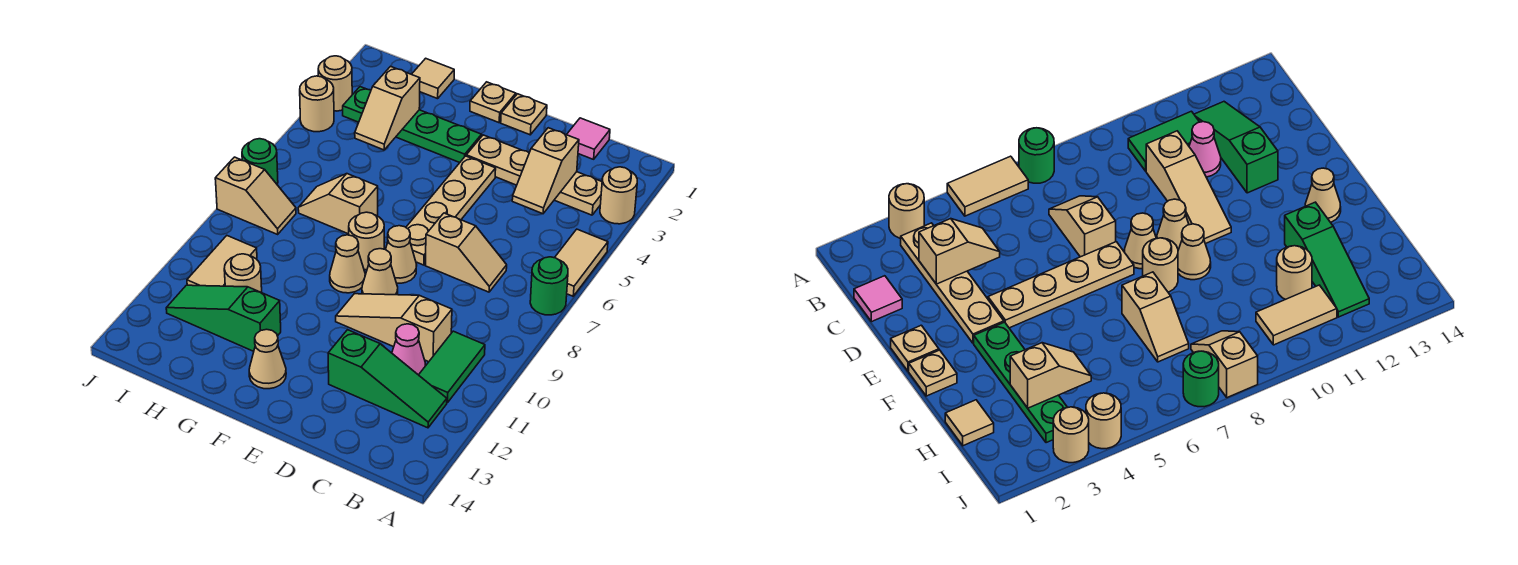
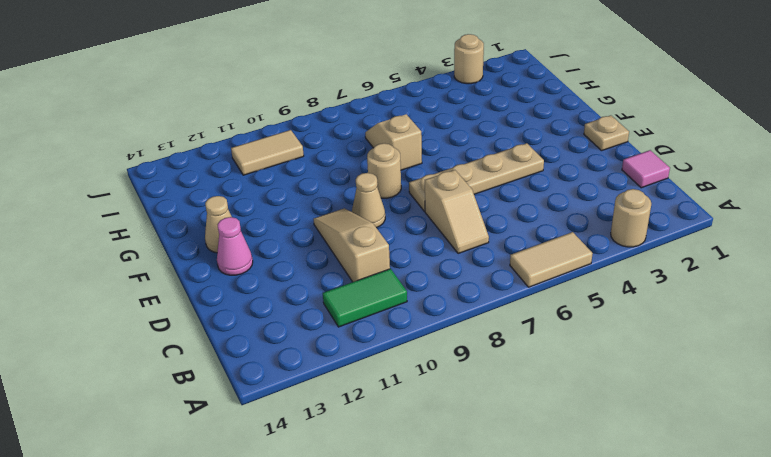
pink cone E13 level 1 -> pink cone C11 level 1
none -> green round brick A7 level 1
none -> tan plate B3:E3 level 1
none -> green slope B12:D12 level 1 top D
none -> tan cone E8 level 1

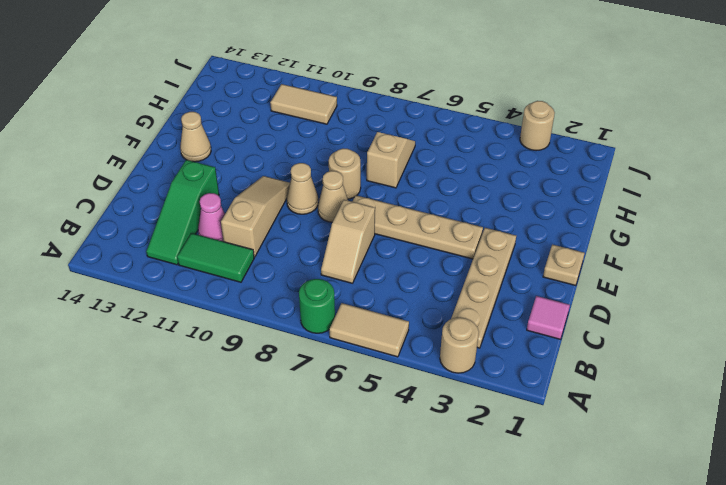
none -> tan plate F1 level 1
none -> green plate F3:I3 level 1
none -> tan cone F9 level 1
none -> green slope G12:I12 level 1 top G

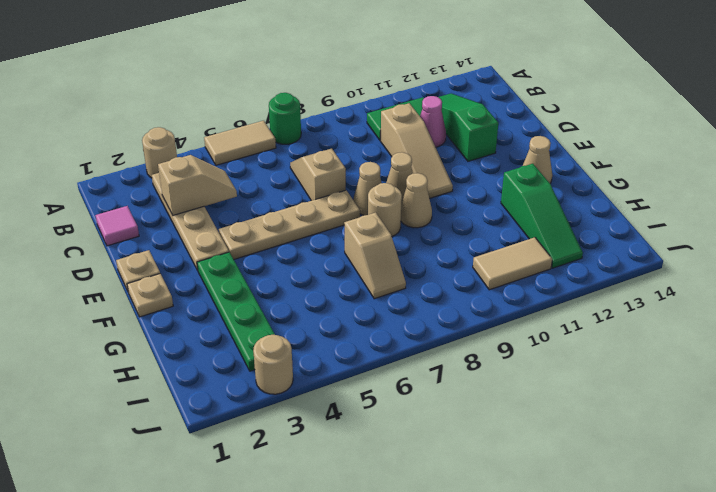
none -> tan tile H1 level 1
none -> tan round brick H11 level 1
none -> tan slope I8:J8 level 1 top J
none -> tan round brick J4 level 1

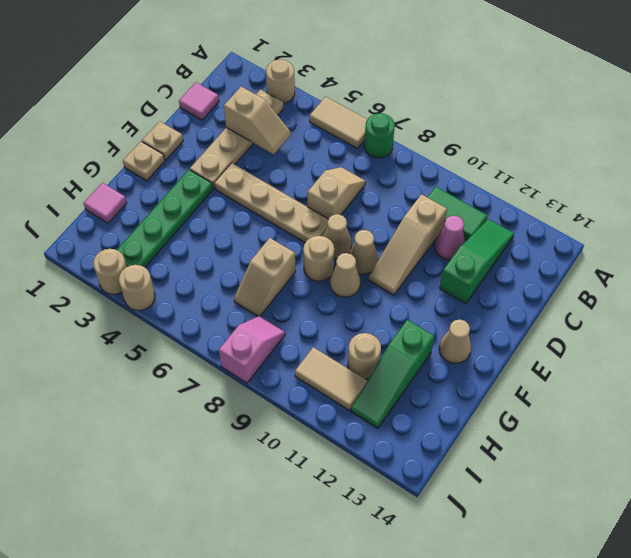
pink tile H1 level 1 -> tan tile H1 level 1
pink slope I8:J8 level 1 top J -> tan slope I8:J8 level 1 top J
none -> green round brick J7 level 1
none -> tan slope H3:H4 level 2 top 3

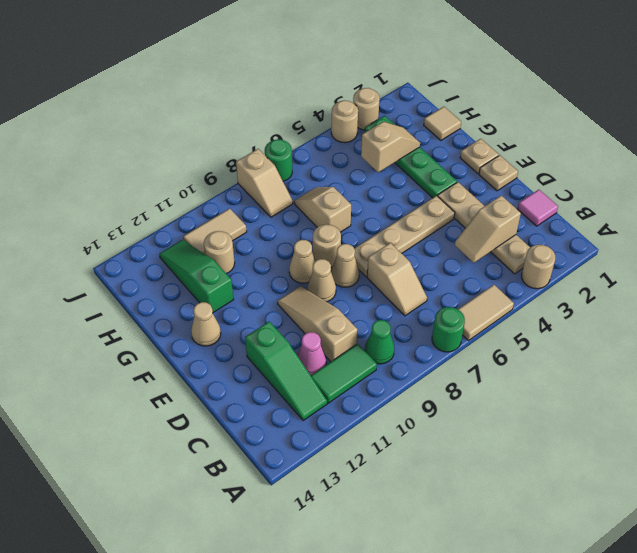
green cone B9 level 1 -> none
tan slope H3:H4 level 2 top 4 -> tan slope H3:H4 level 2 top 3

